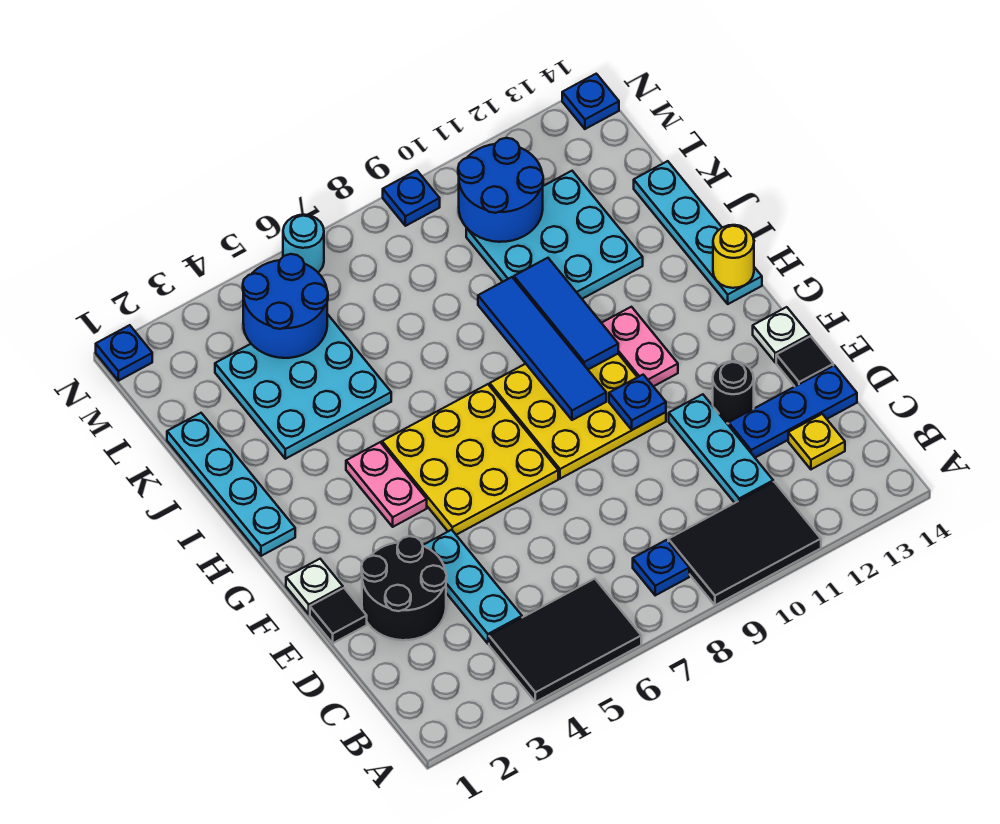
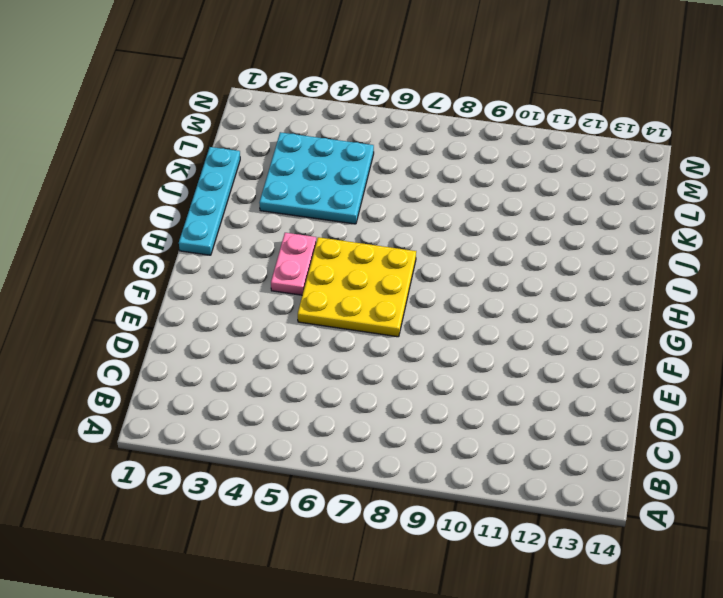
none -> black tile A4:B6 level 1
none -> black tile A9:B11 level 1
none -> blue plate B8 level 1
none -> cyan plate C4:E4 level 1

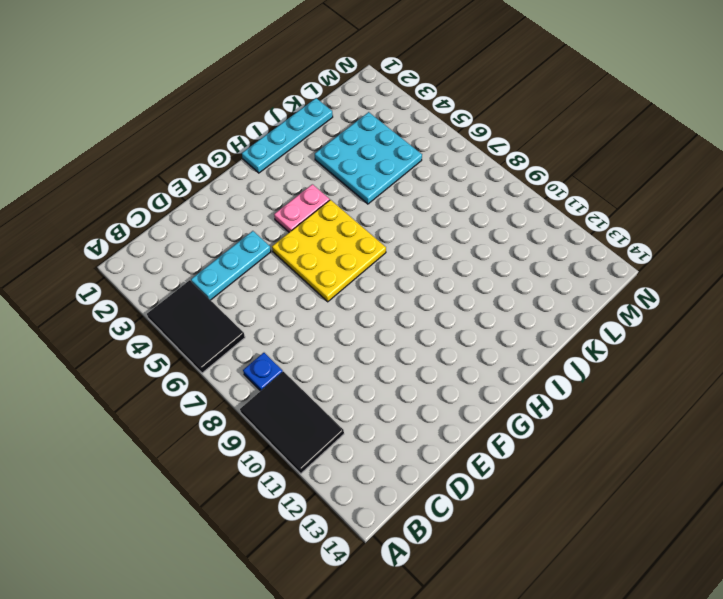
none -> cyan plate C11:E11 level 1
none -> yellow plate C13 level 1
none -> black round brick D2:E3 level 1
none -> blue plate D12:D14 level 1

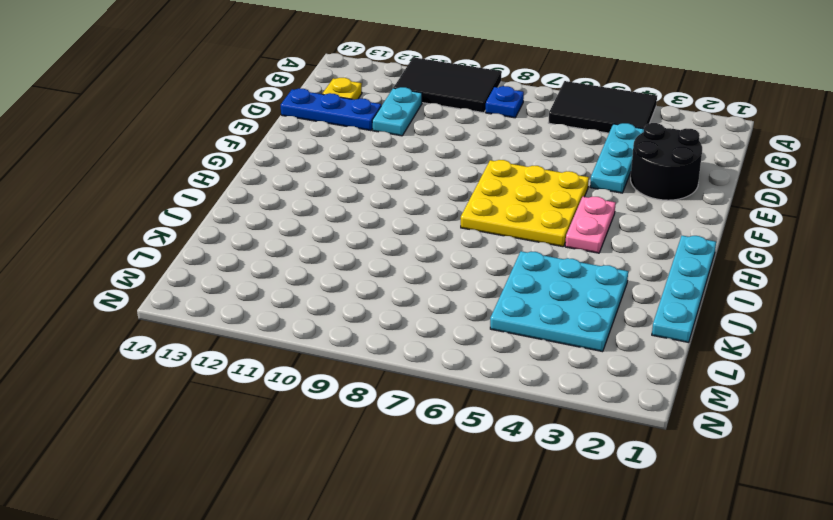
cyan plate C11:D11 level 1 -> cyan plate C11:E11 level 1
none -> black tile E1 level 1
none -> black round brick E12 level 1
none -> black tile E14 level 1
none -> white plate F1 level 1

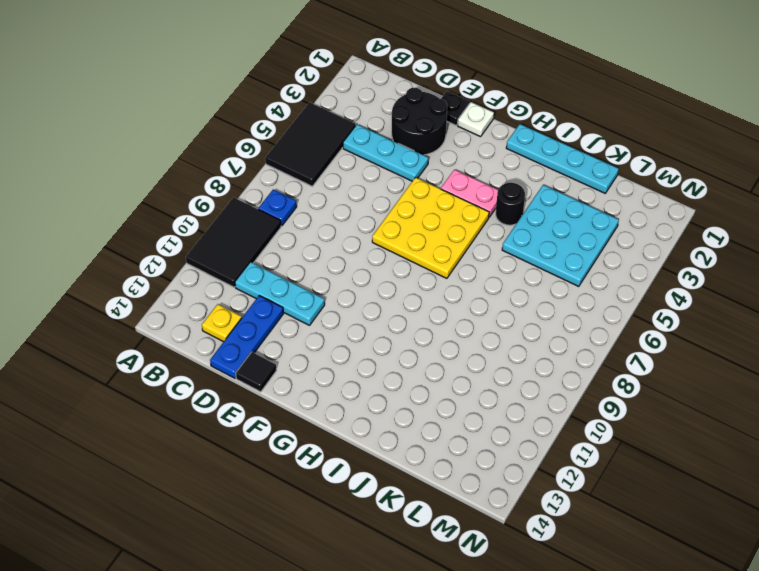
black plate E1 level 1 -> black tile E1 level 1
black round brick I4 level 1 -> black round brick E12 level 1
none -> yellow plate F8:H10 level 1
none -> white plate F14 level 1
none -> pink plate G11:H11 level 1
none -> cyan plate H14:K14 level 1

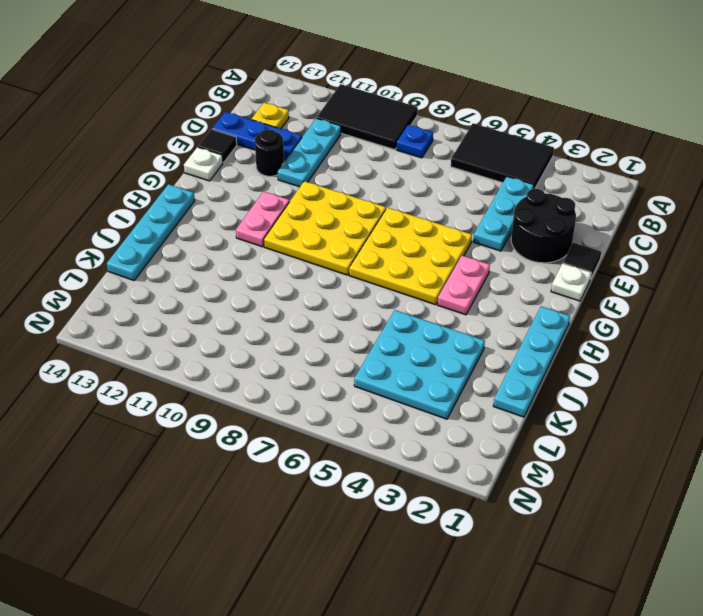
none -> cyan plate J10:L12 level 1
none -> blue plate N1 level 1
none -> cyan round brick N6 level 1
none -> blue plate N9 level 1

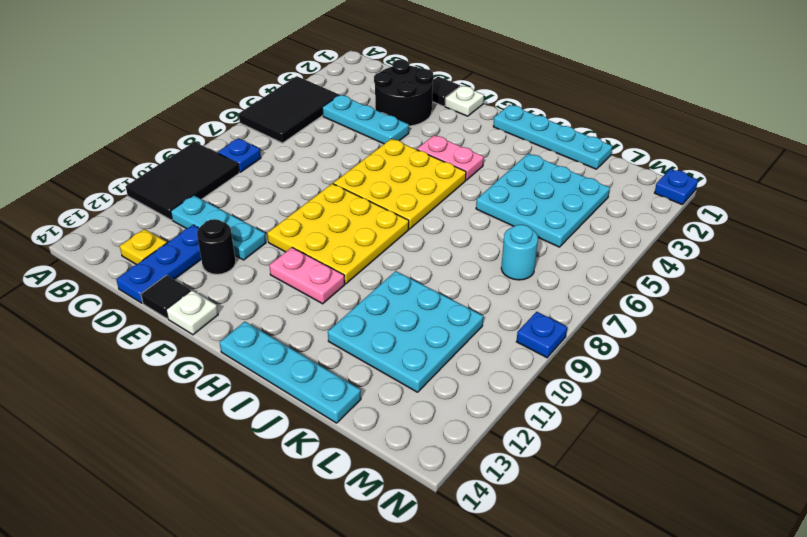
cyan round brick L7 level 1 -> cyan round brick N6 level 1
none -> blue plate N14 level 1
none -> blue plate F10 level 2
none -> blue tile G9:J9 level 2
none -> blue tile H10:J10 level 2

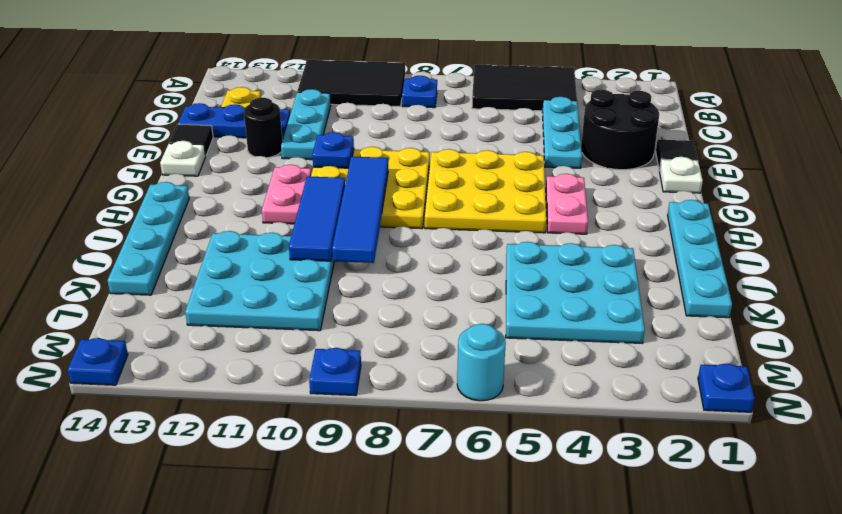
none -> yellow round brick H14 level 2
none -> blue round brick L4:M5 level 2
none -> blue round brick L10:M11 level 2

